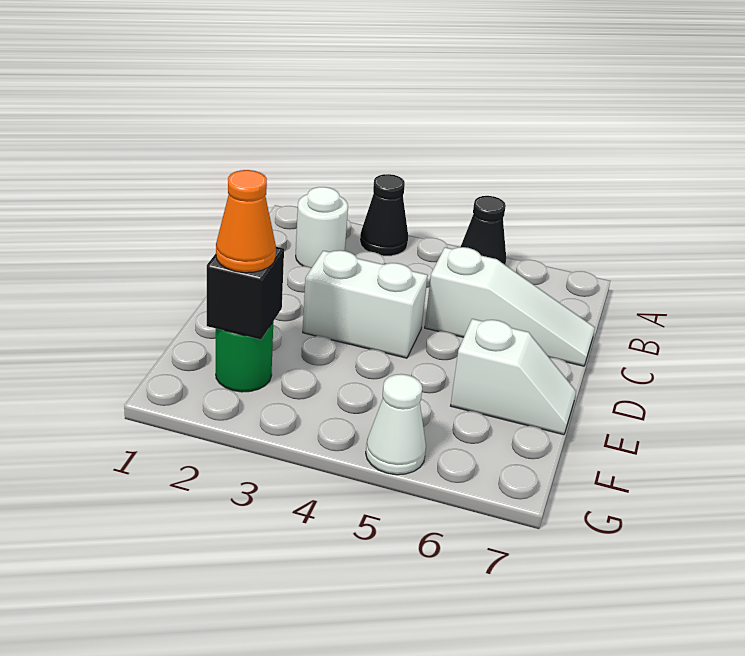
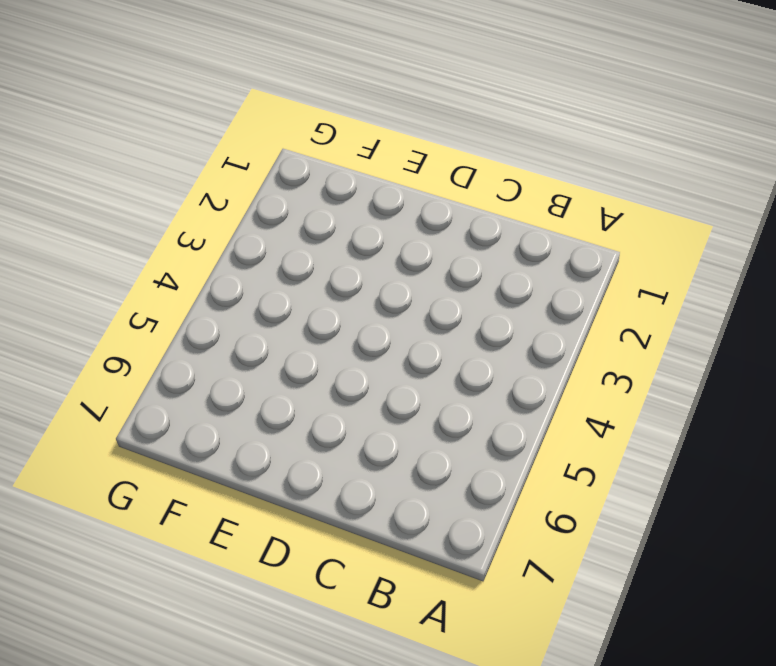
none -> black cone A3 level 1
none -> black cone A5 level 1

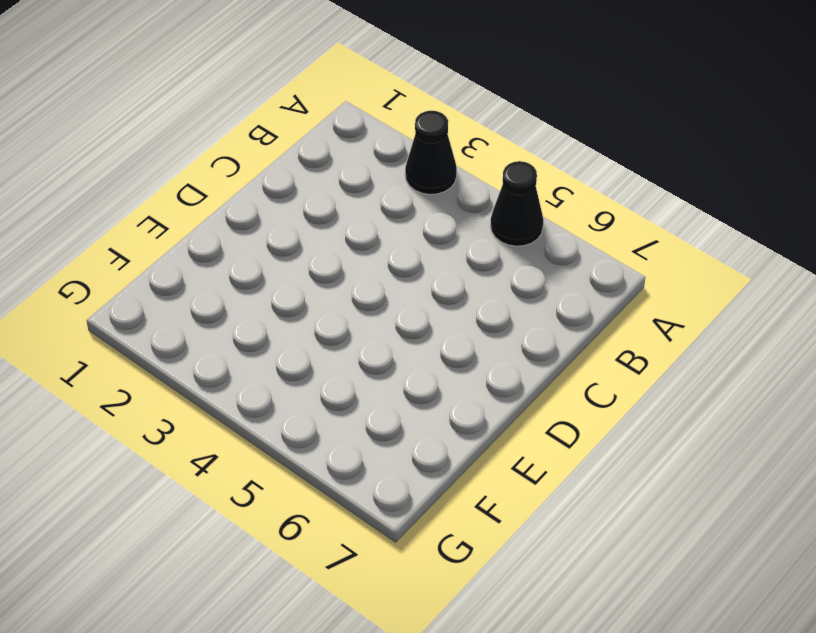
none -> white round brick B2 level 1
none -> white slope C5:C7 level 1 top 5

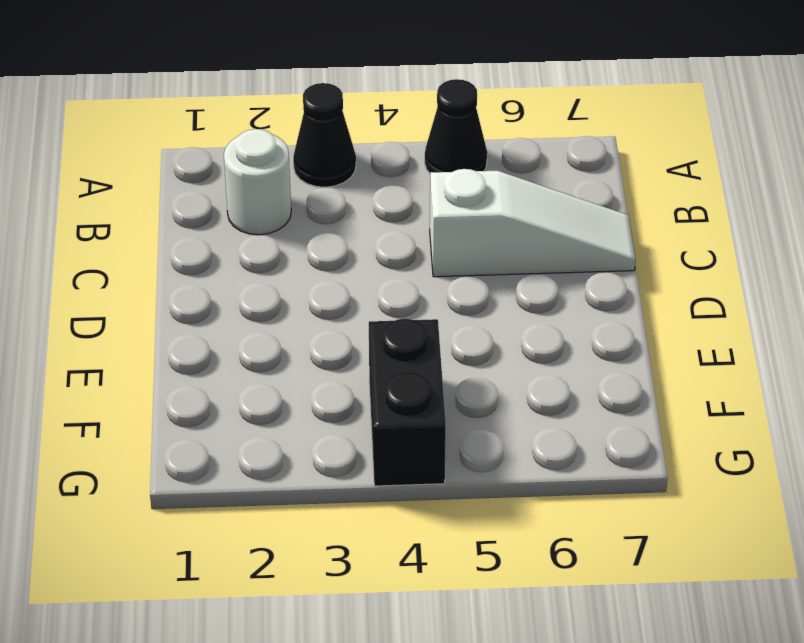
black brick F4:G4 level 1 -> none
none -> white brick D3:D4 level 1
none -> white slope E6:E7 level 1 top 6

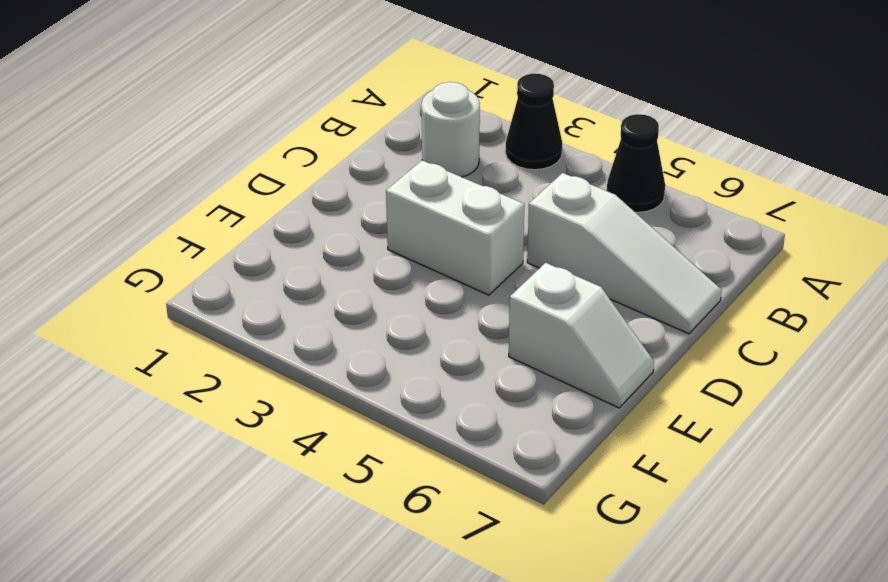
none -> green round brick F2 level 1
none -> white cone G5 level 1

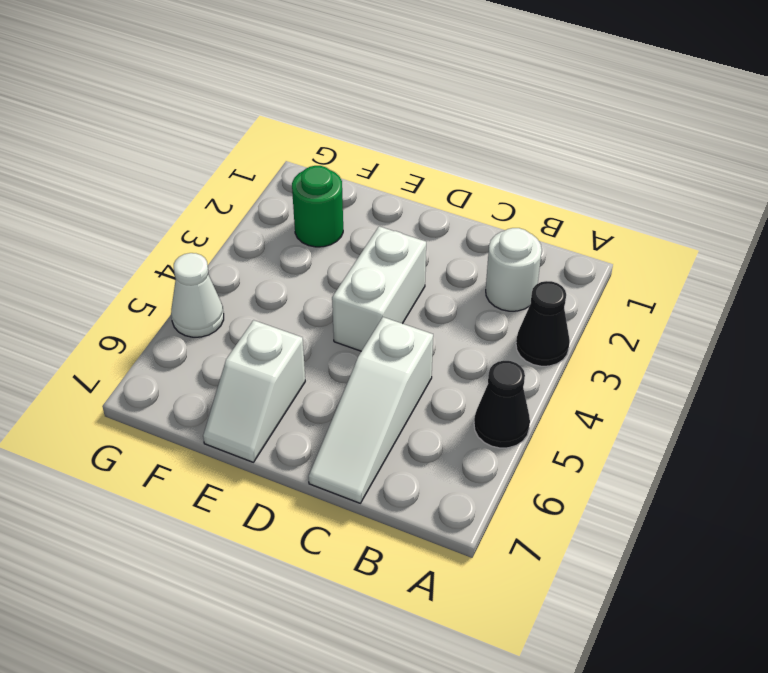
none -> black brick F2 level 2
none -> orange cone F2 level 3

